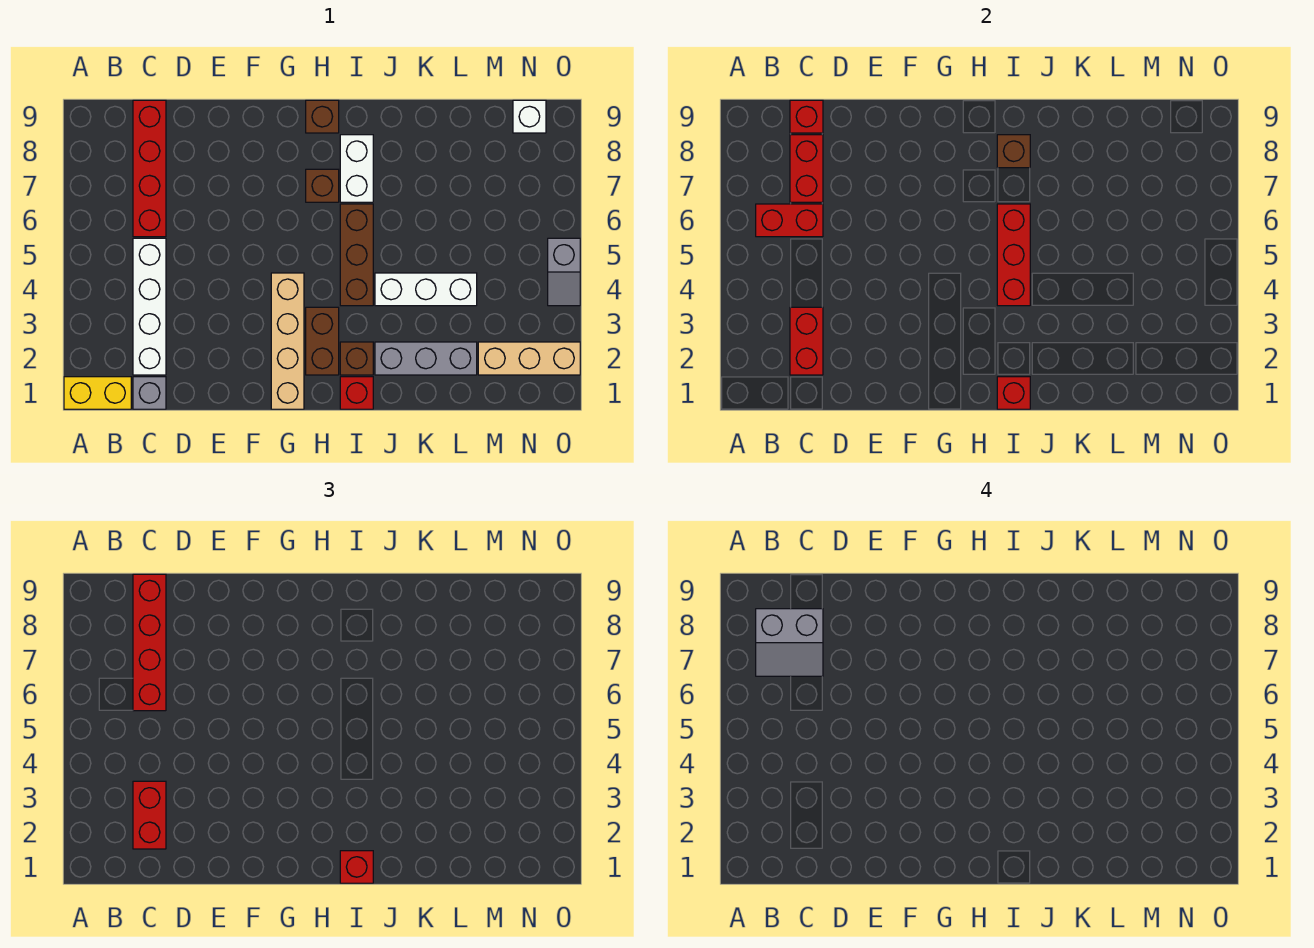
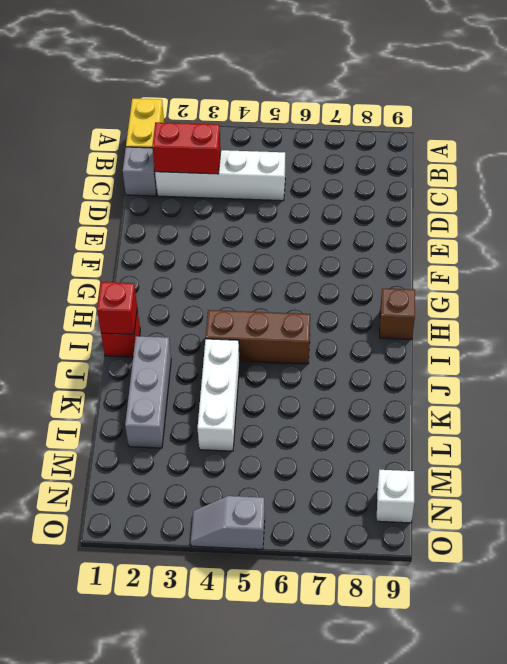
none -> red brick C6:C9 level 1
none -> tan brick G1:G4 level 1
none -> brown brick H2:H3 level 1

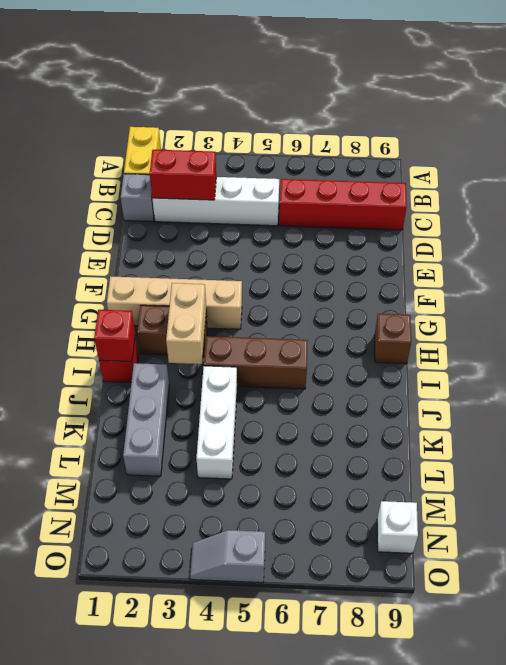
tan brick H3:I3 level 2 -> none
none -> brown brick H7 level 1
none -> brown brick I2 level 1
none -> white brick I7:I8 level 1

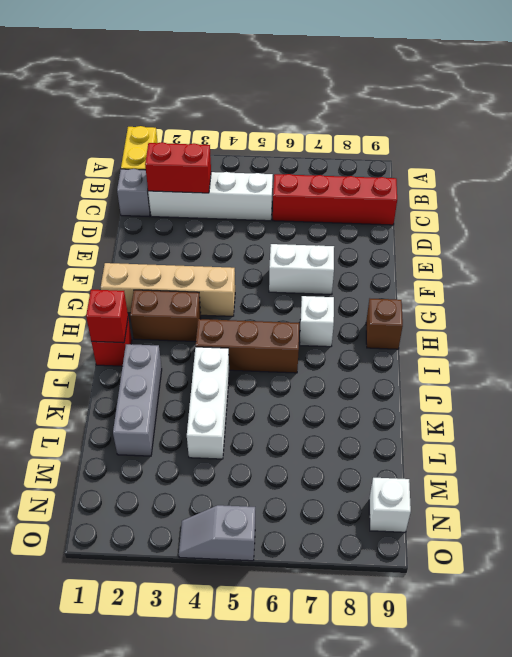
white brick F6:F7 level 1 -> white brick I7:I8 level 1
white brick H7 level 1 -> brown brick H7 level 1
none -> brown brick I2 level 1
none -> tan brick M2:O2 level 1
none -> red brick B6:C6 level 2

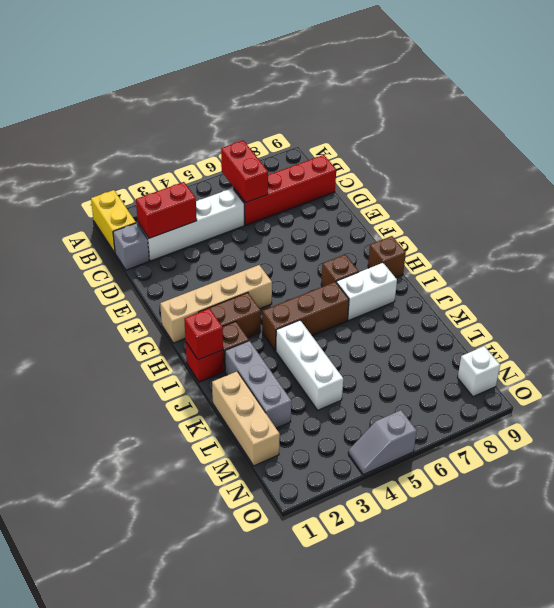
tan brick K1:M1 level 1 -> tan brick M2:O2 level 1
none -> red brick C7:C8 level 2
none -> red brick C9 level 2
none -> red brick I4:I6 level 2

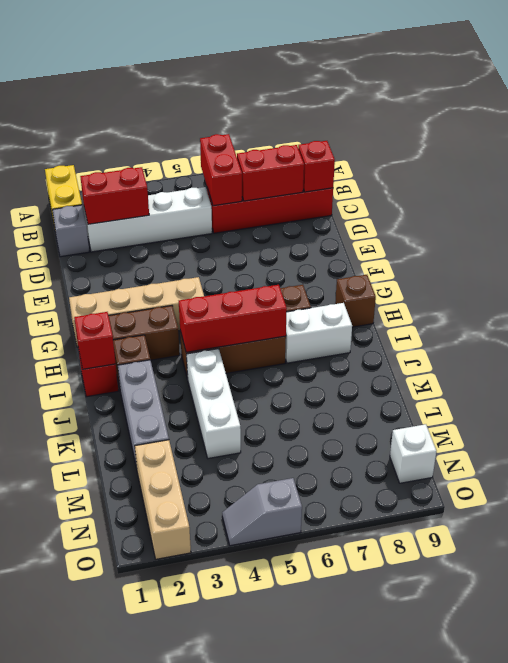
none -> brown brick I8 level 2
none -> red brick C2:C3 level 3
none -> red brick C6:C9 level 3

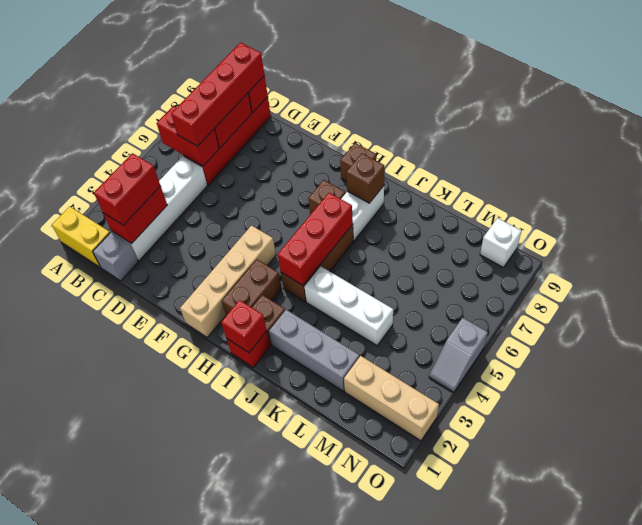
none -> red brick I1 level 3
none -> grey slope B7:C8 level 4 top 8

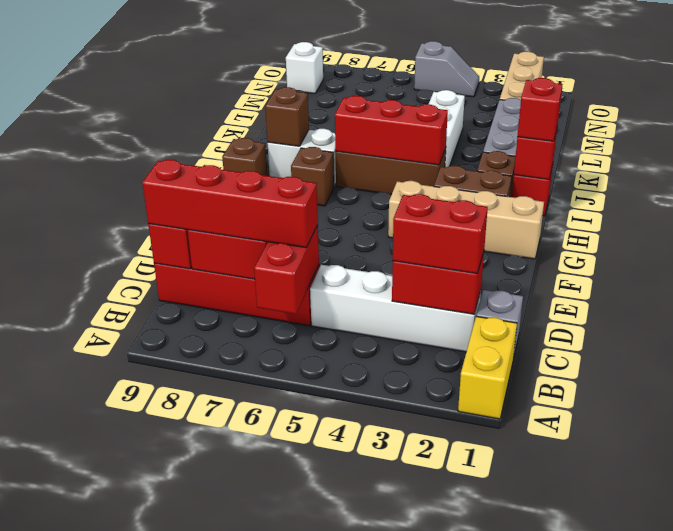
none -> grey slope B7:C8 level 4 top 8

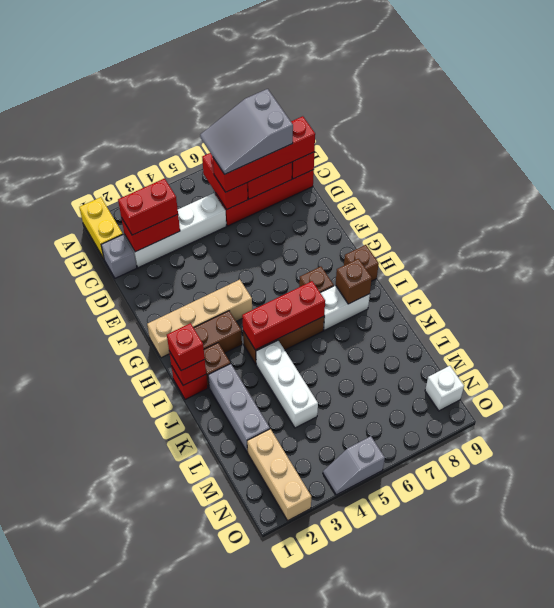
grey slope B6:C8 level 4 top 8 -> grey slope B7:C8 level 4 top 8

